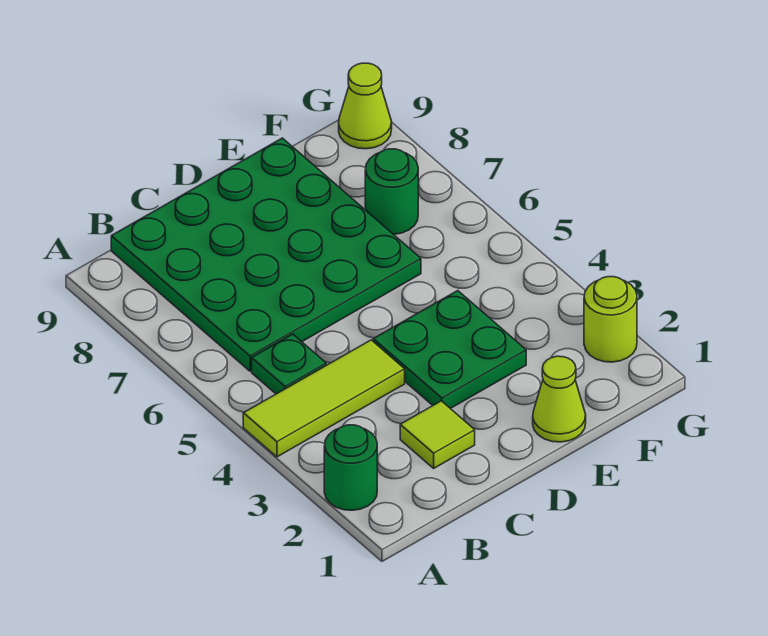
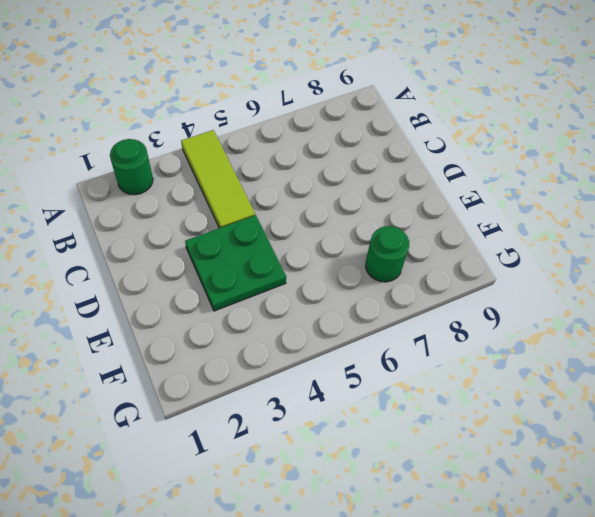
none -> green plate B5 level 1
none -> green plate B6:E9 level 1

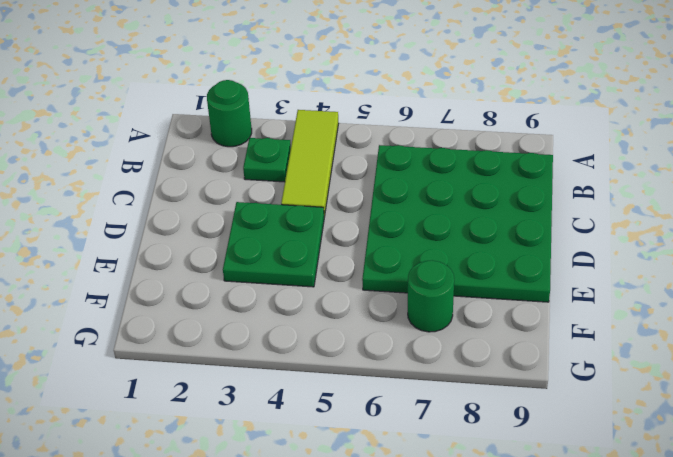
green plate B3 level 1 -> green plate B5 level 1
none -> lime tile C2 level 1
none -> lime cone E1 level 1

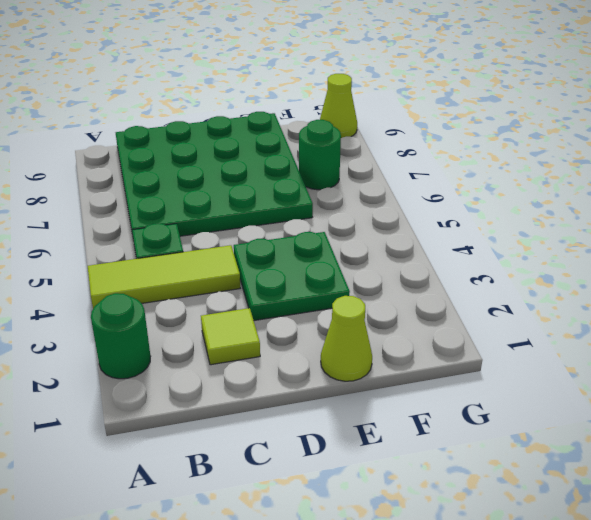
none -> lime round brick G2 level 1

